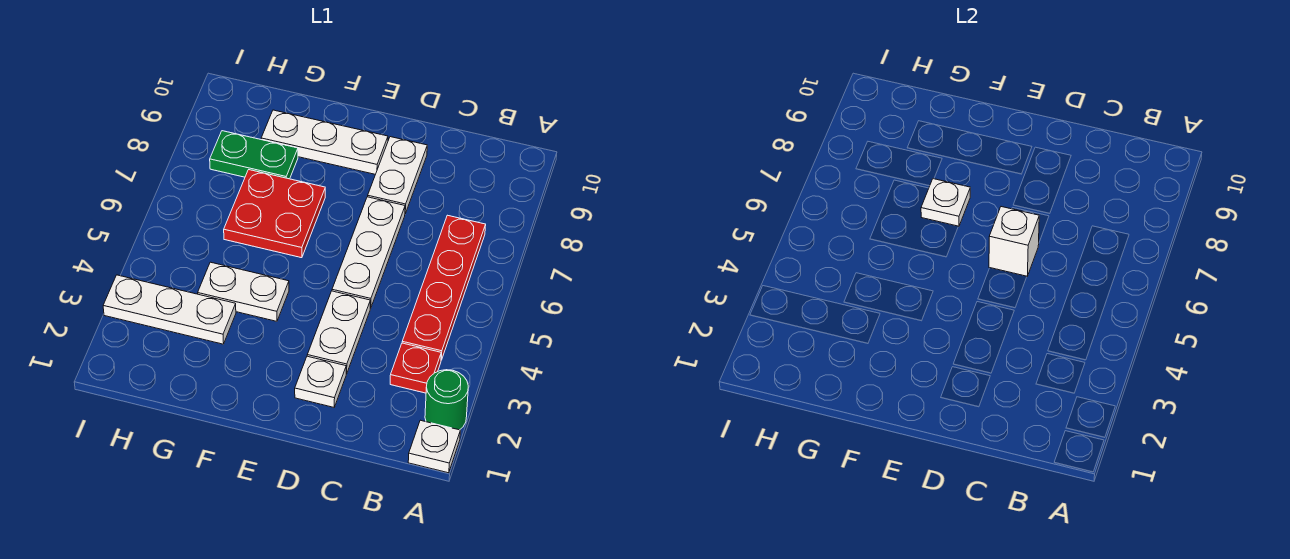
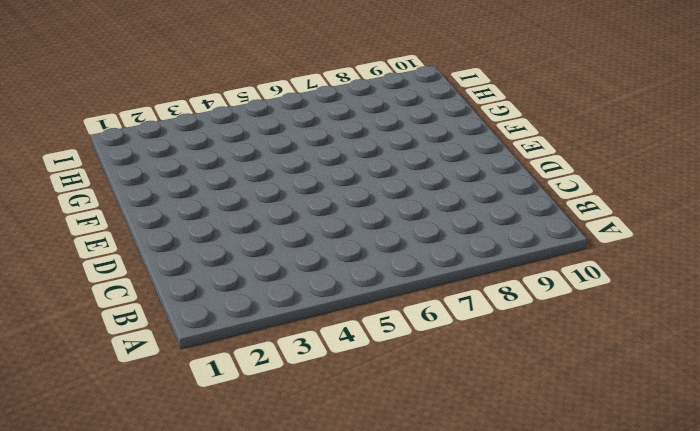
none -> white plate A1 level 1
none -> green round brick A2 level 1
none -> red plate B3 level 1

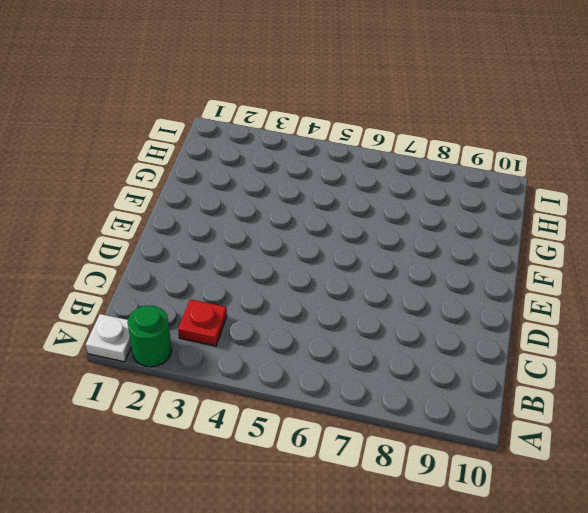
none -> red plate B4:B7 level 1
none -> white plate D2 level 1
none -> white plate D3:D4 level 1

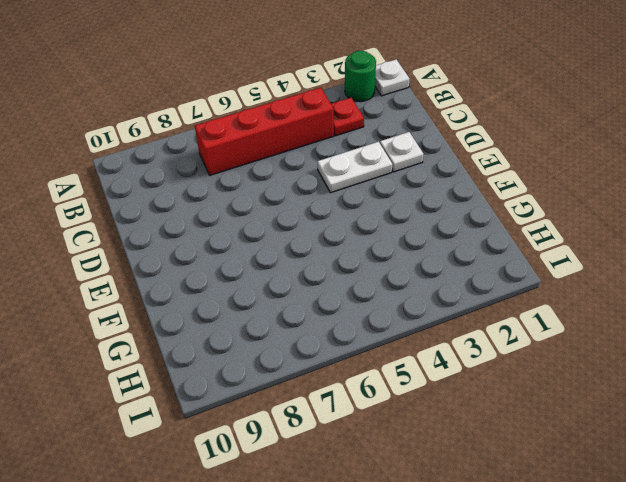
red brick B4:B7 level 1 -> red plate B4:B7 level 1
none -> white plate D5:D7 level 1
none -> white plate D8:D9 level 1
none -> white plate E9:G9 level 1

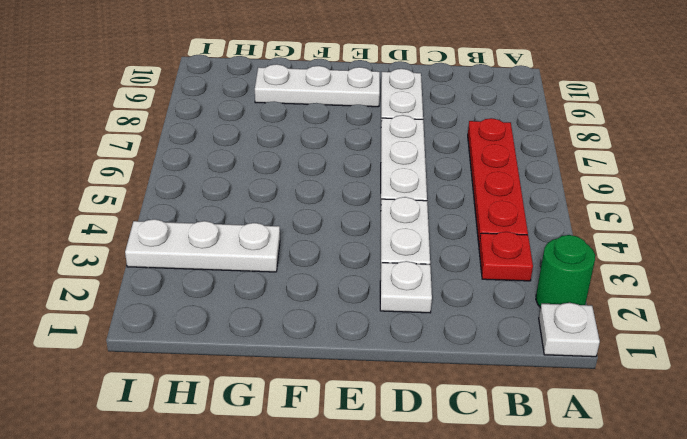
none -> white plate F4:G4 level 1
none -> red plate F6:G7 level 1
none -> green plate G8:H8 level 1

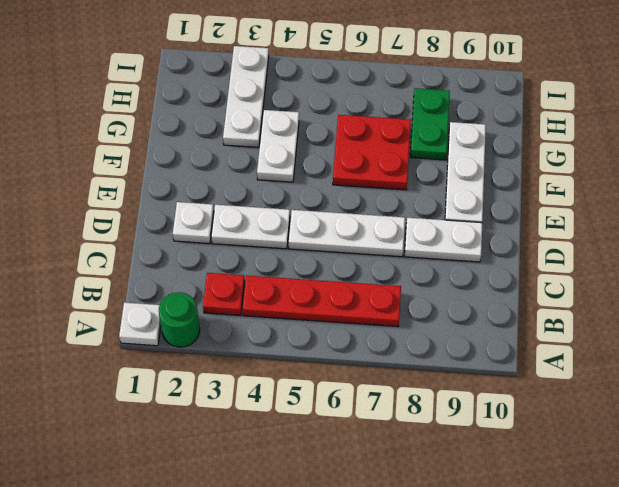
none -> white brick D6 level 2
none -> white plate F7 level 2

